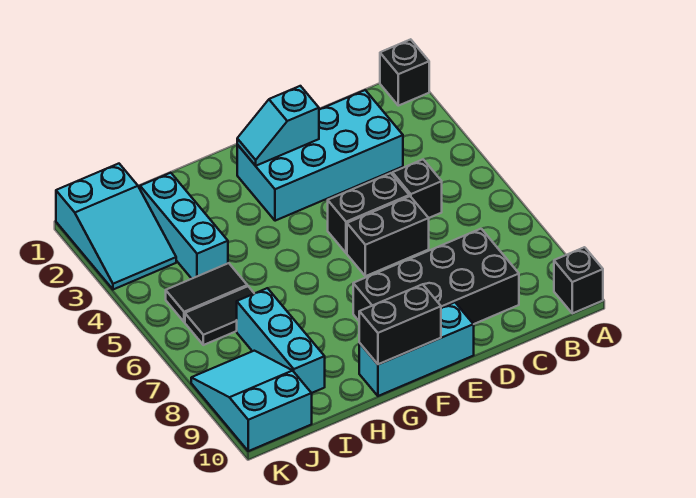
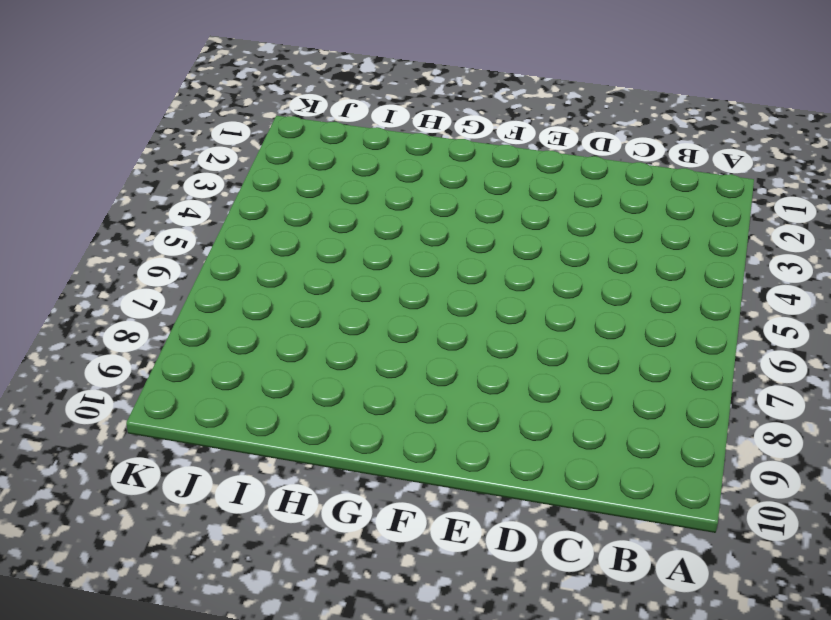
none -> black brick A1 level 1
none -> black brick A10 level 1
none -> cyan brick C2:F3 level 1

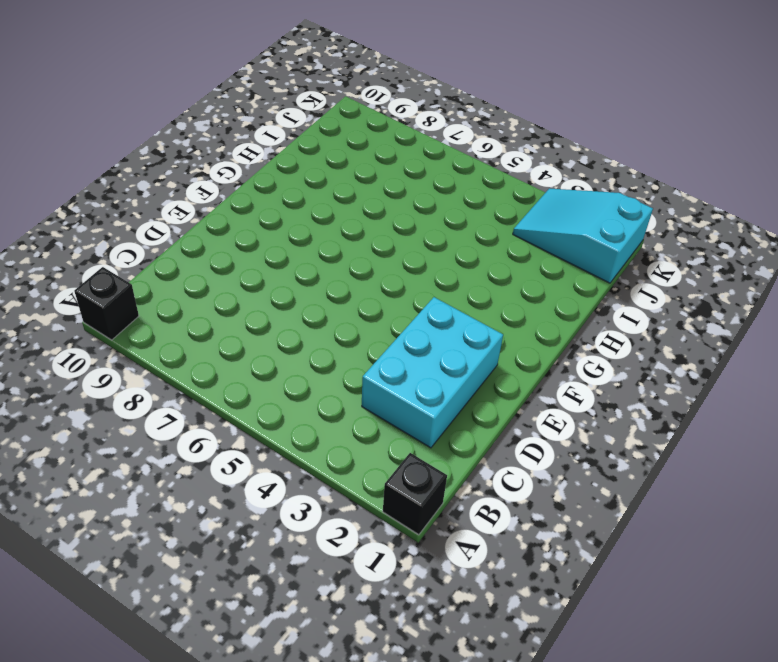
cyan brick C2:E3 level 1 -> cyan brick C2:F3 level 1
none -> black brick C5 level 1
none -> black brick C8:F9 level 1
none -> black brick D5:E5 level 1

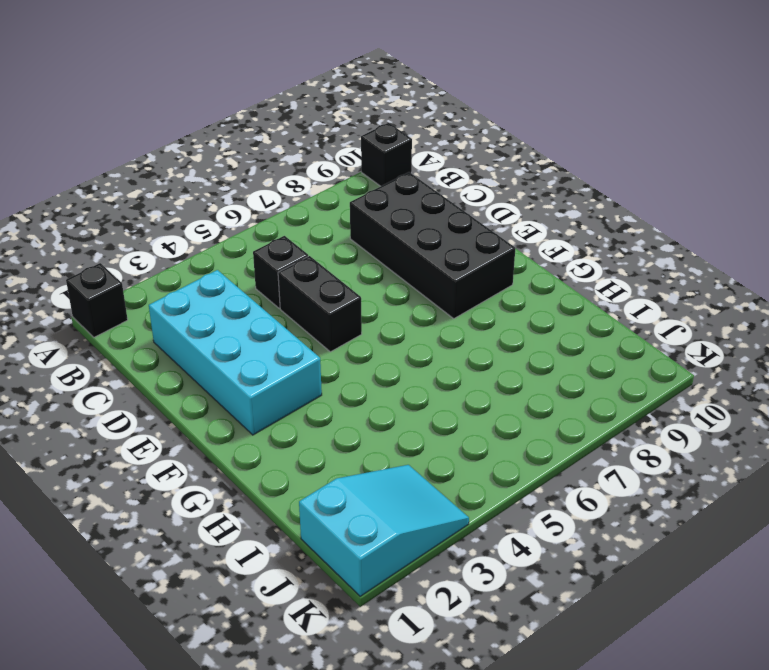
none -> black brick D6:E6 level 1
none -> cyan brick E10:G10 level 1
none -> cyan brick I2:I4 level 1

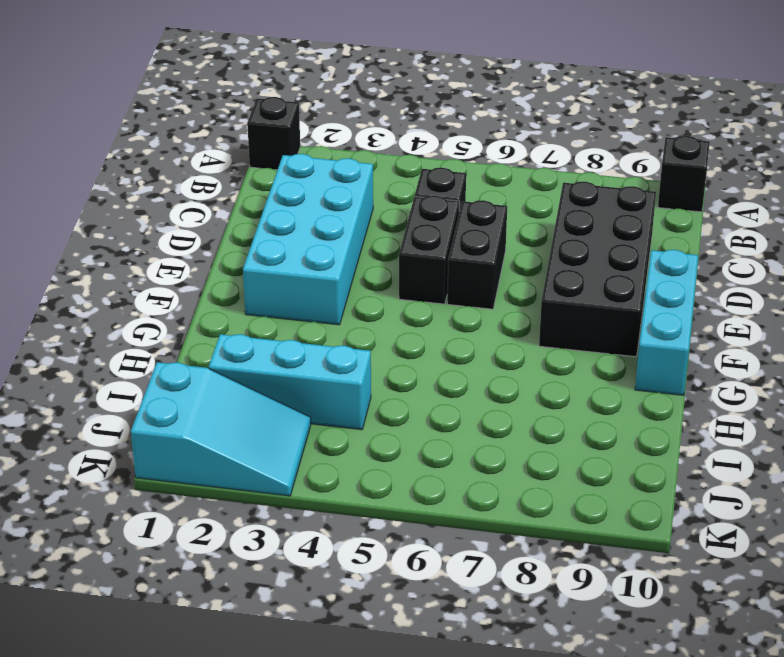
none -> black tile I5:J5 level 1
none -> black tile I6:J6 level 1
none -> cyan brick I7:I9 level 1

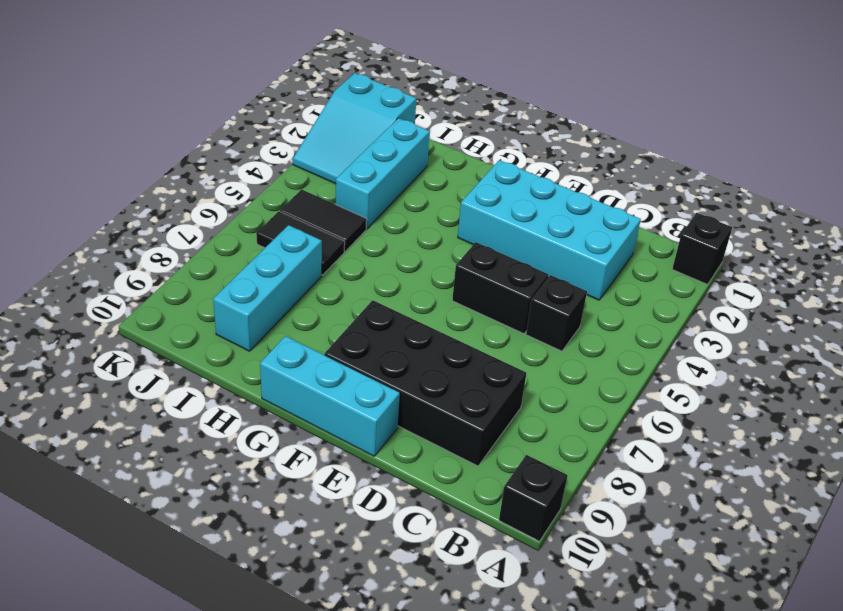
none -> black brick D6:E6 level 1
none -> cyan slope J8:K10 level 1 top 10
none -> cyan slope E2:F2 level 2 top E

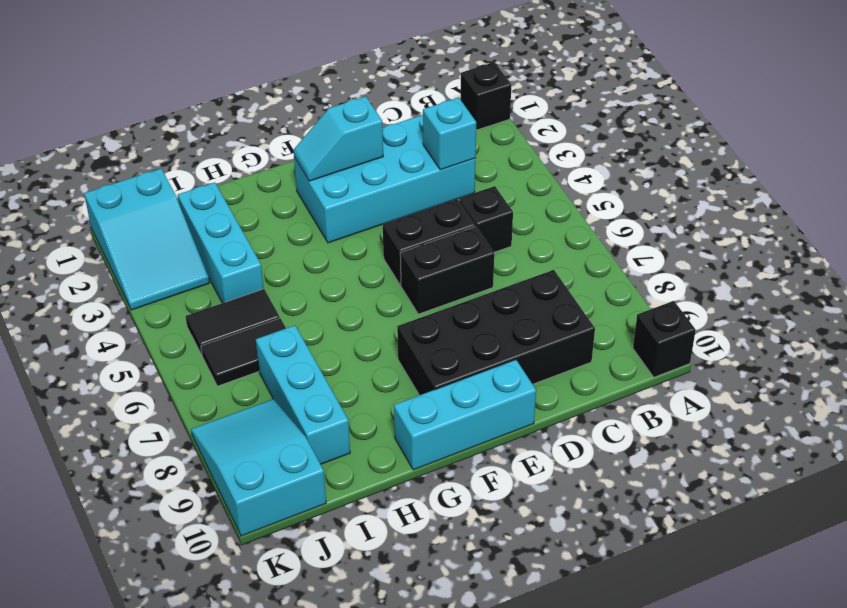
cyan brick C3 level 2 -> none
none -> black brick F10:G10 level 2

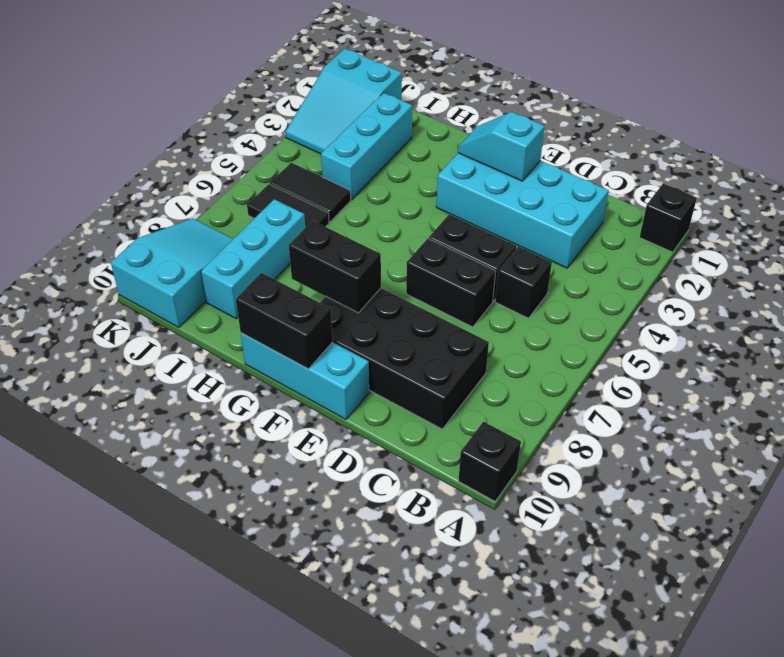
black brick F8:G8 level 2 -> none

